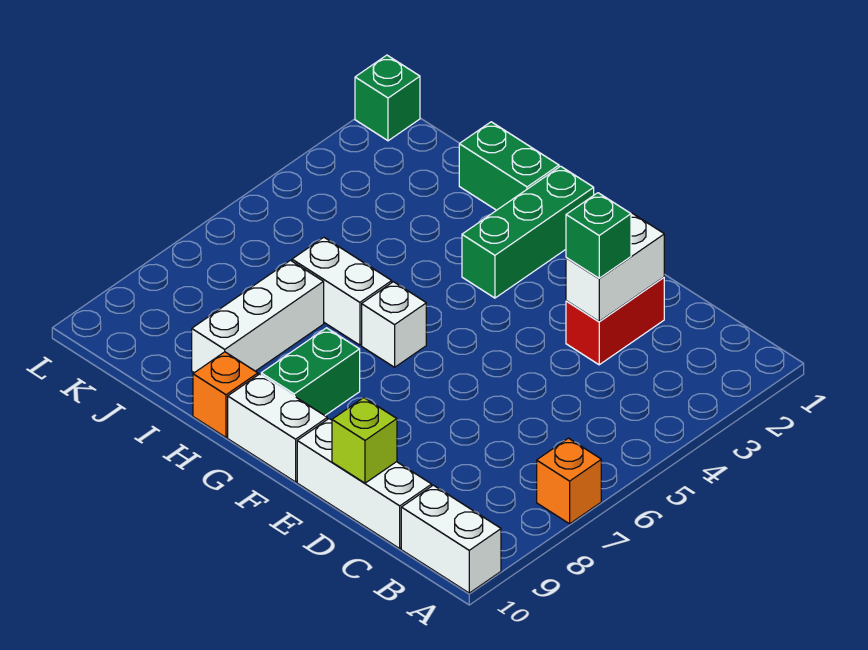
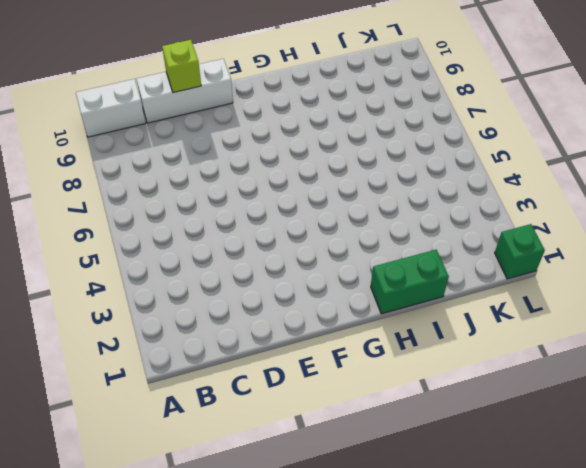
none -> orange brick A7 level 1
none -> red brick D2:D3 level 1
none -> white brick F10:G10 level 1

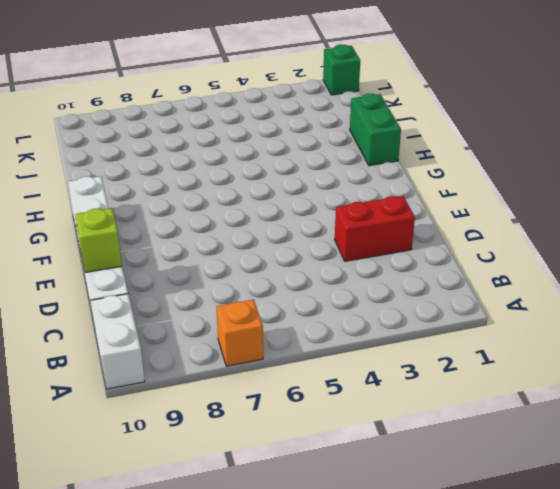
none -> green brick G1:G3 level 1
none -> white brick G6 level 1
none -> green brick G8:G9 level 1

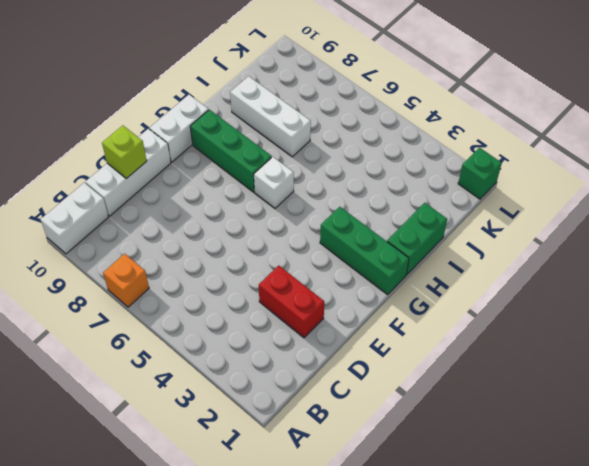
green brick G7:G9 level 1 -> green brick G8:G9 level 1
none -> white brick H6:I6 level 1
none -> orange brick H10 level 1
none -> white brick D2:D3 level 2

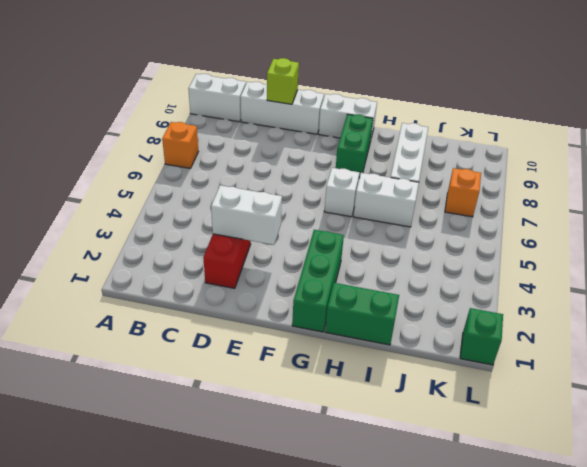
white brick D3:E3 level 2 -> white brick D2:D3 level 2
orange brick K7 level 1 -> orange brick H10 level 1
none -> green brick D3 level 3

